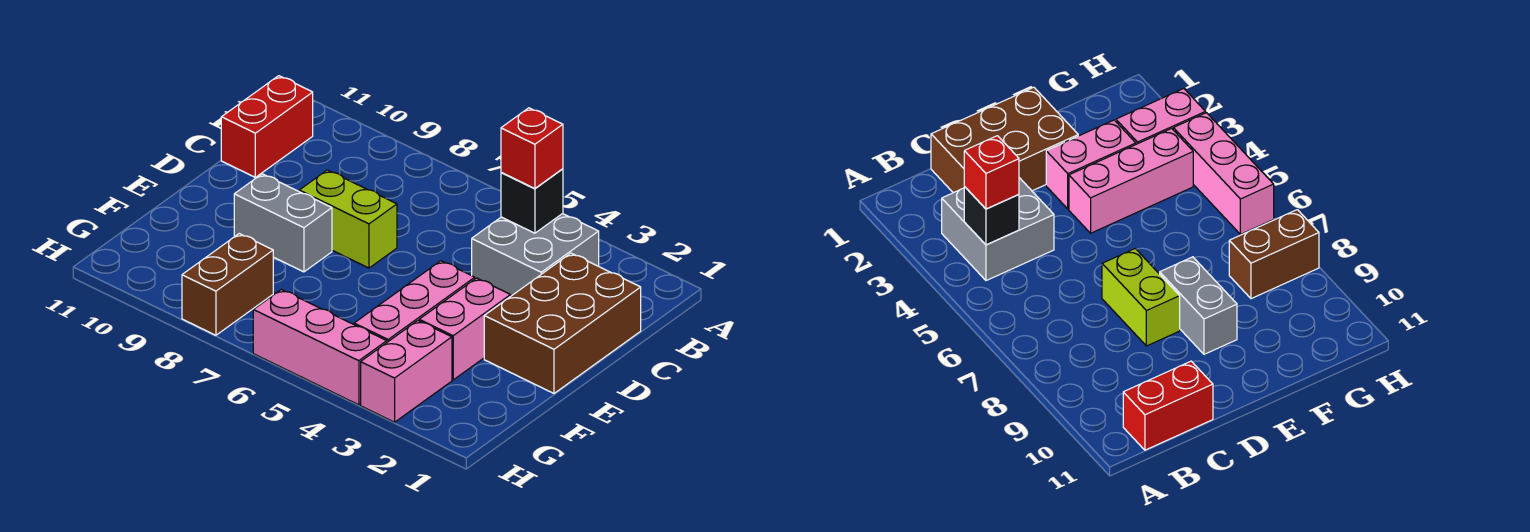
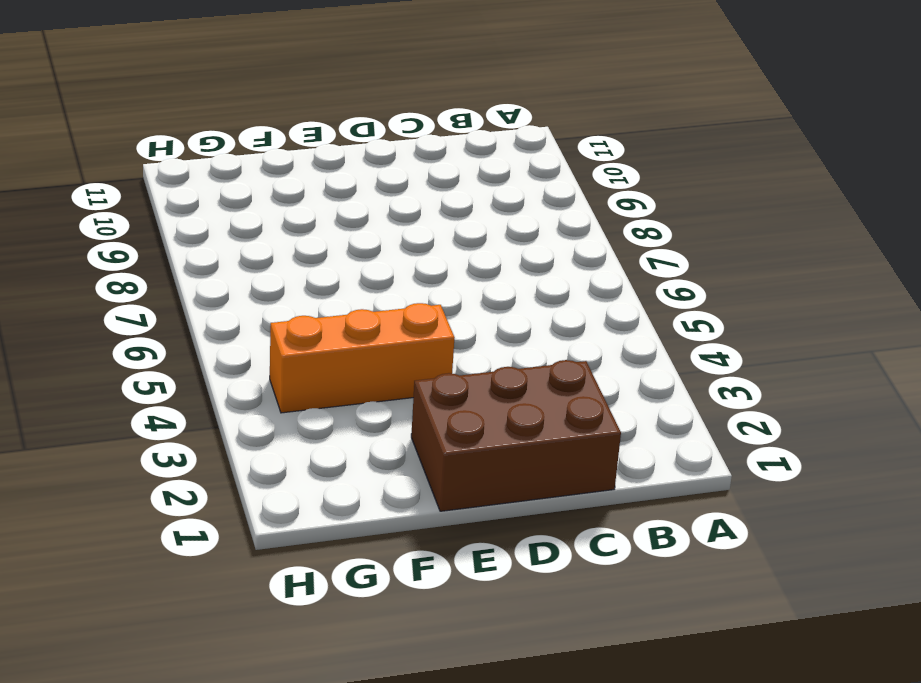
orange brick E4:G4 level 1 -> pink brick E4:G4 level 1
none -> grey brick B3:C4 level 1
none -> red brick B11:C11 level 1
none -> lime brick D7:D8 level 1

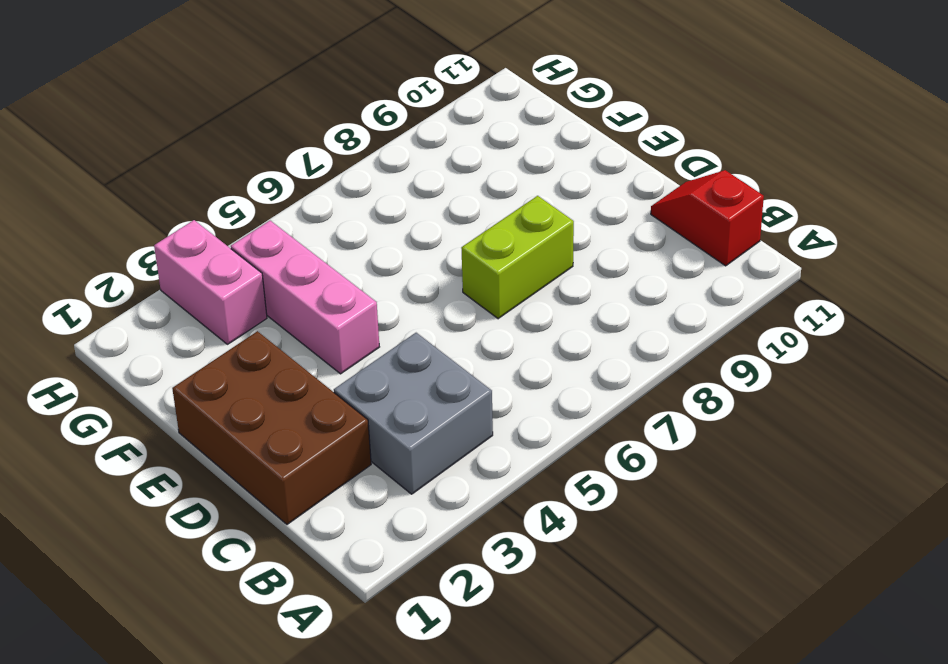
red slope B11:C11 level 1 top B -> red brick B11:C11 level 1
none -> pink brick E3:F3 level 1
none -> grey brick E8:E9 level 1
none -> brown brick G8:H8 level 1

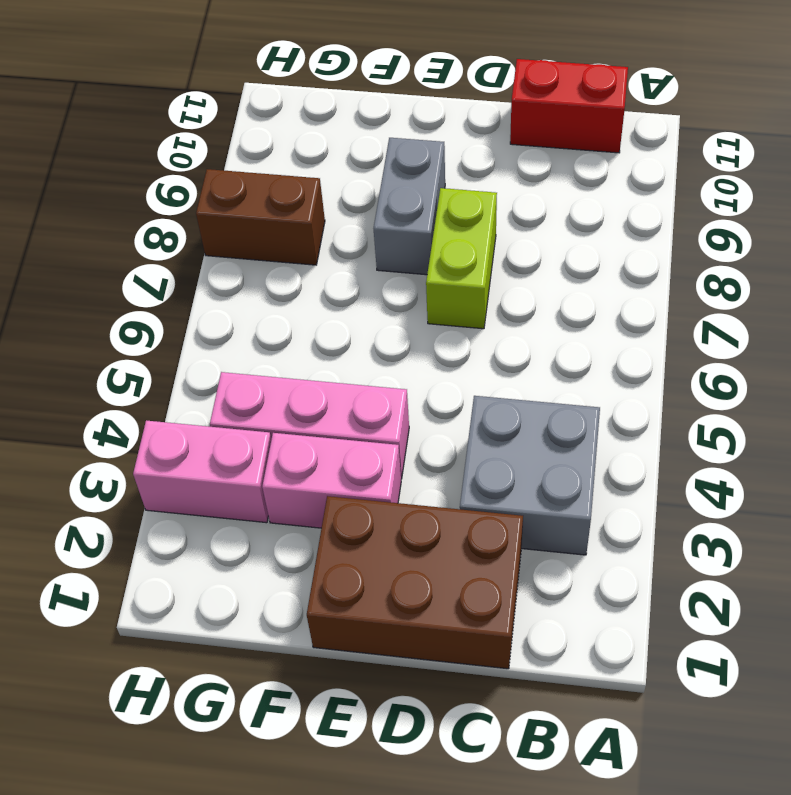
none -> pink brick H4:H6 level 1
none -> black brick B4 level 2
none -> red brick B4 level 3

